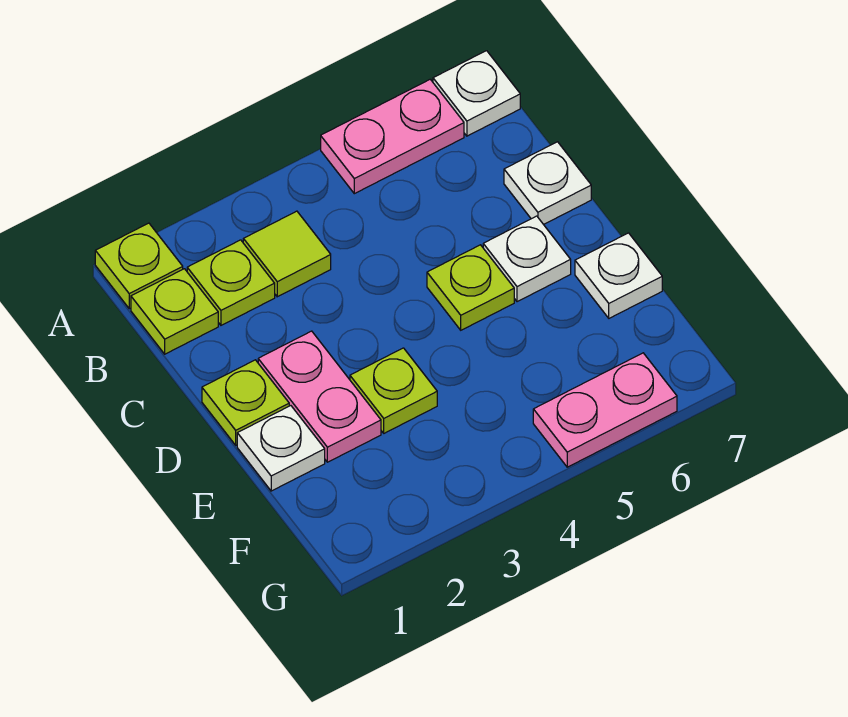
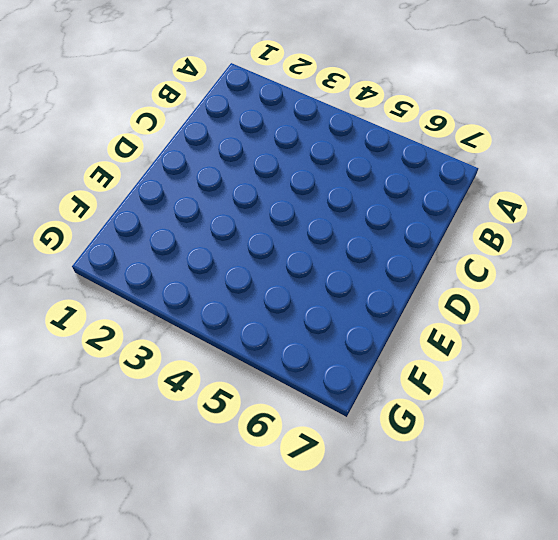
none -> lime plate A1 level 1
none -> pink plate A5:A6 level 1
none -> white plate A7 level 1

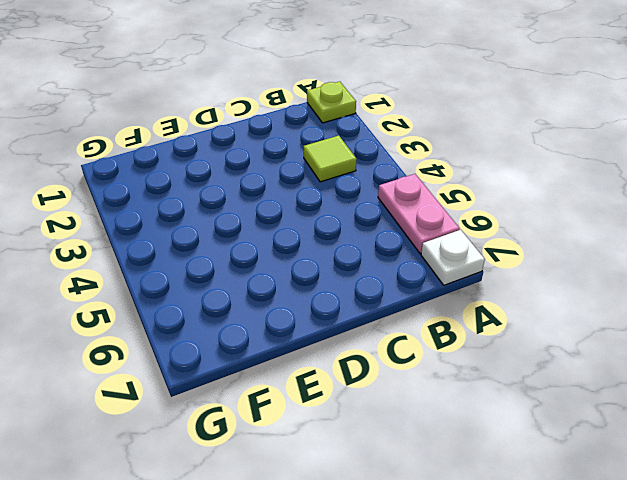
none -> lime plate B1 level 1
none -> lime plate B2 level 1
none -> white plate C7 level 1

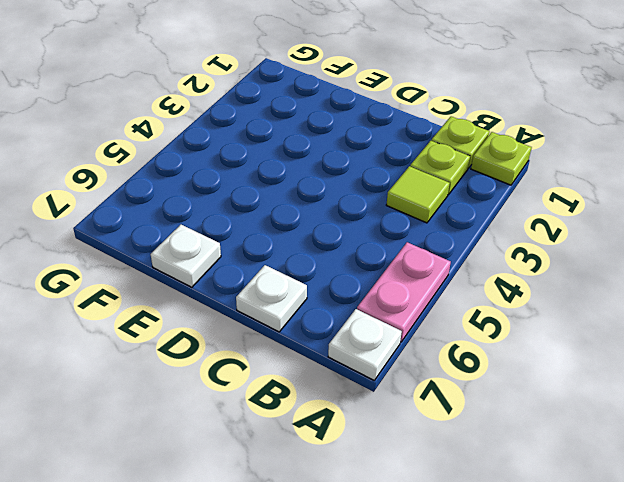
none -> lime plate D1 level 1
none -> pink plate D2:E2 level 1
none -> lime plate D5 level 1

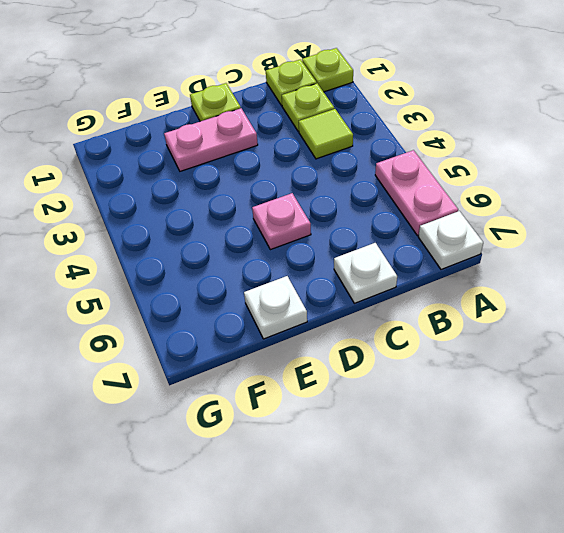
pink plate D5 level 1 -> lime plate D5 level 1
none -> white plate D6 level 1
none -> white plate E1 level 1
none -> lime plate E3 level 1

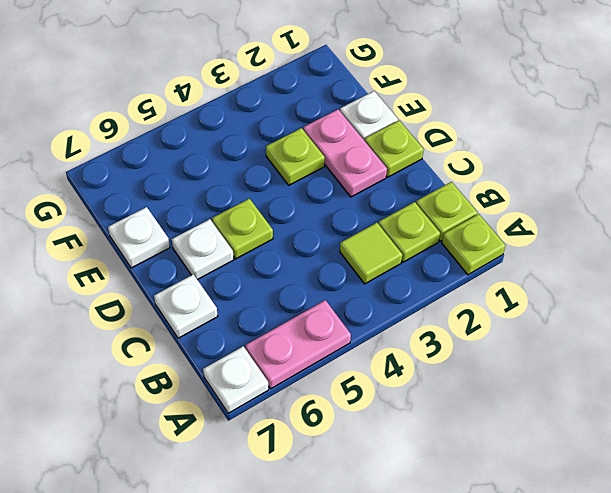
none -> pink plate G5:G6 level 1

